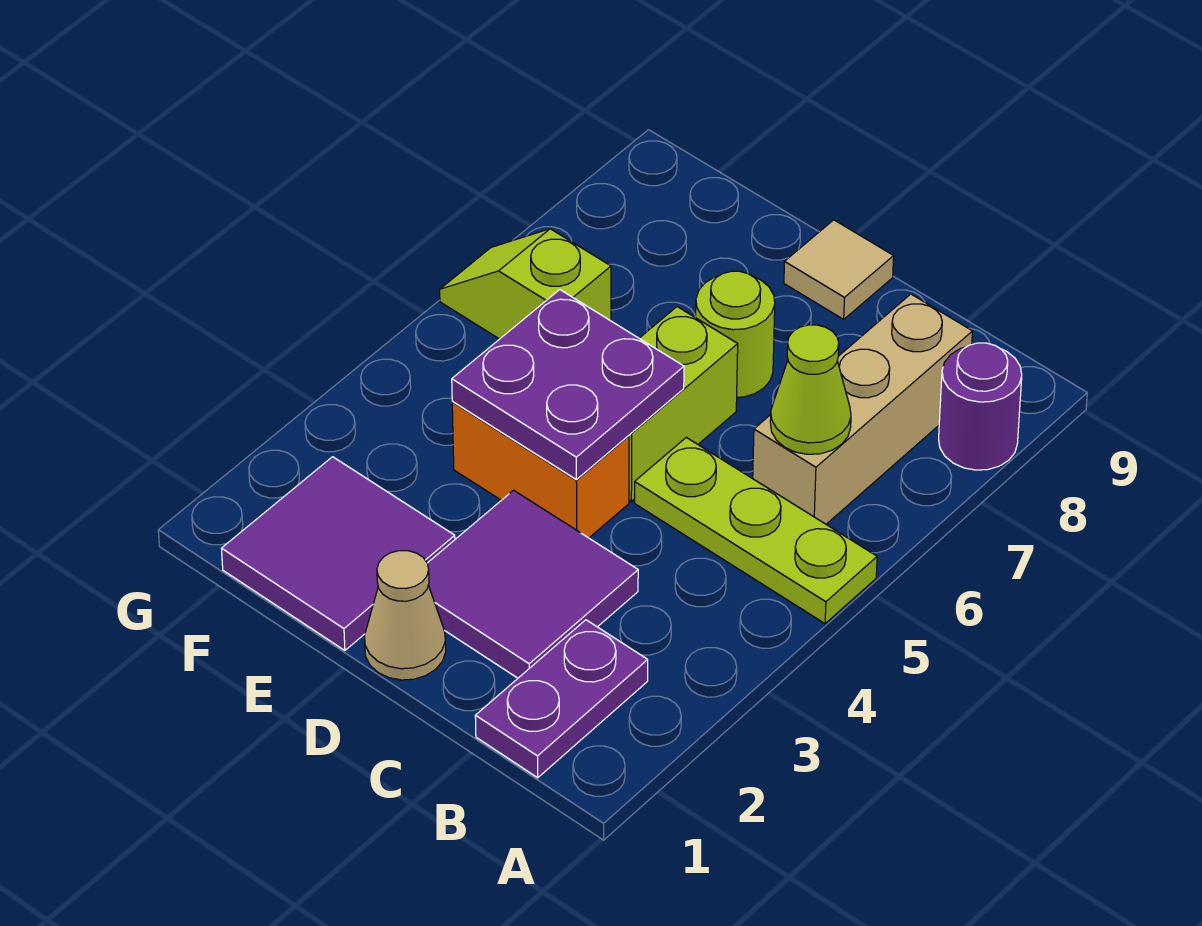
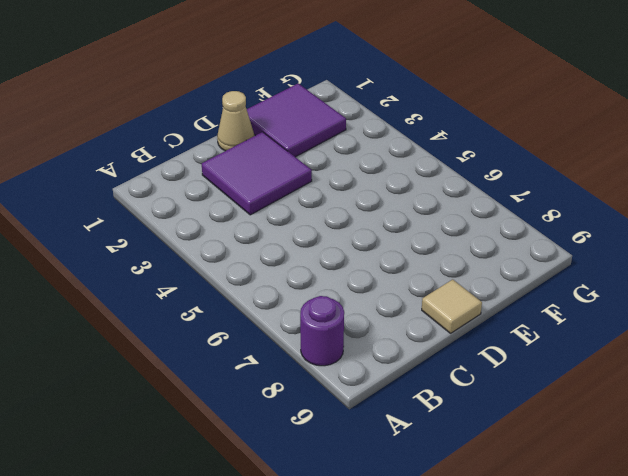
none -> lime plate A5:C5 level 1
none -> purple plate B1:B2 level 1
none -> tan brick B6:B8 level 1

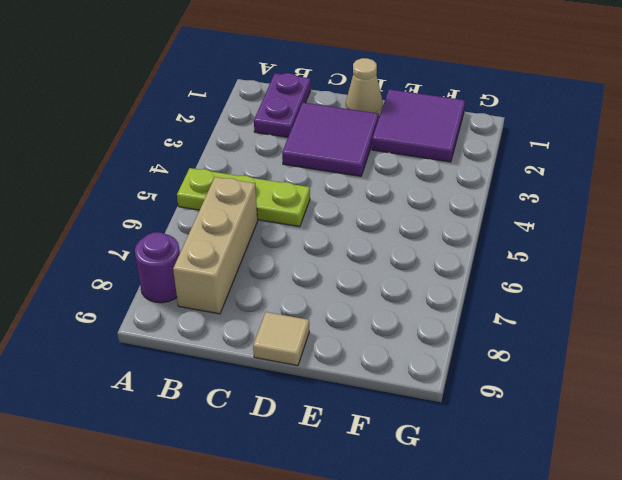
none -> orange brick D4:E4 level 1
none -> lime brick D5:D6 level 1
none -> lime round brick D7 level 1

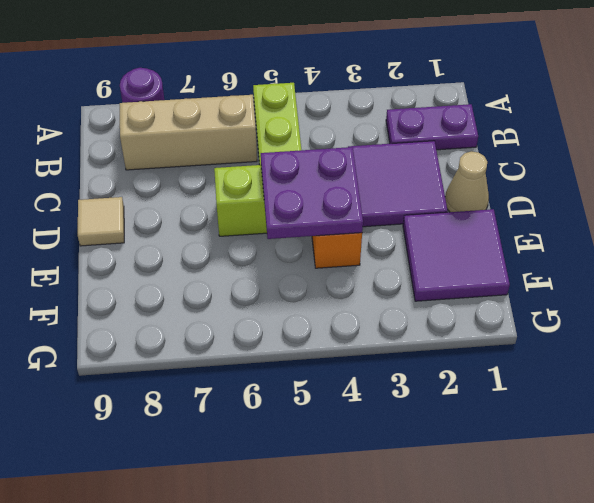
none -> lime round brick D7 level 1
none -> lime slope F6:G6 level 1 top F
none -> lime cone B6 level 2

